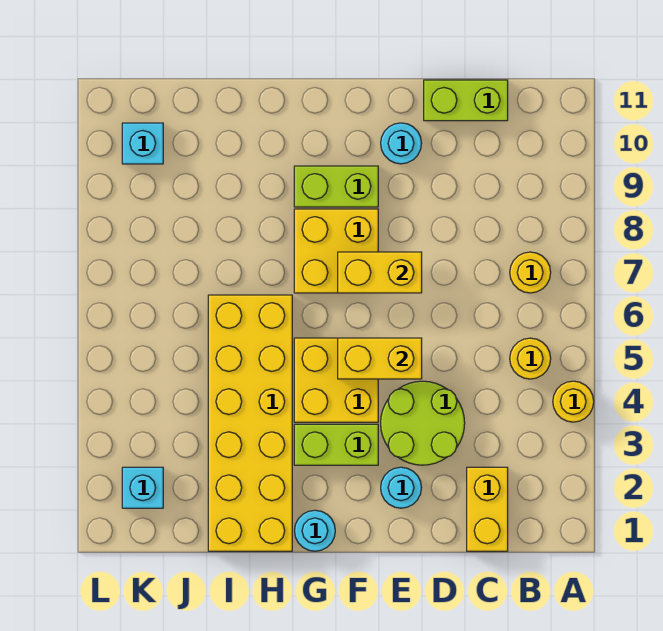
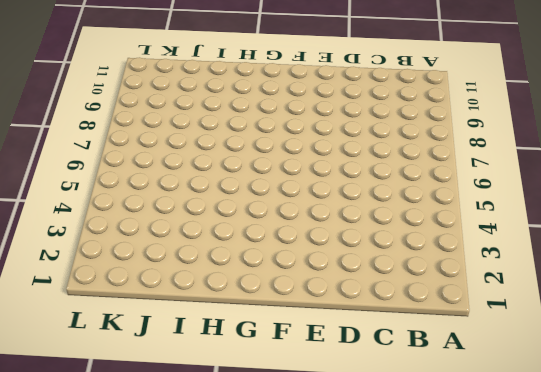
none -> yellow round brick A4 level 1
none -> yellow round brick B5 level 1
none -> yellow round brick B7 level 1

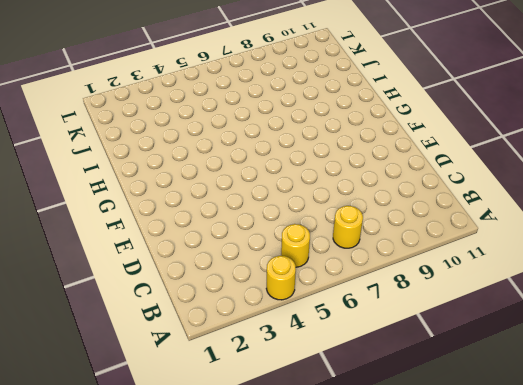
none -> yellow brick C1:C2 level 1
none -> lime brick C11:D11 level 1
none -> lime round brick D3:E4 level 1

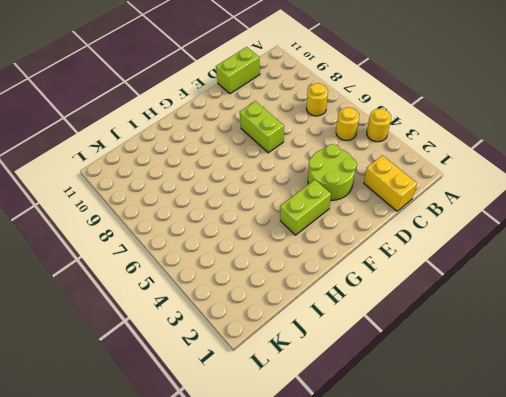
lime brick E7:E8 level 1 -> lime brick F9:G9 level 1
none -> cyan round brick E2 level 1
none -> cyan round brick E10 level 1
none -> yellow brick F4:G5 level 1

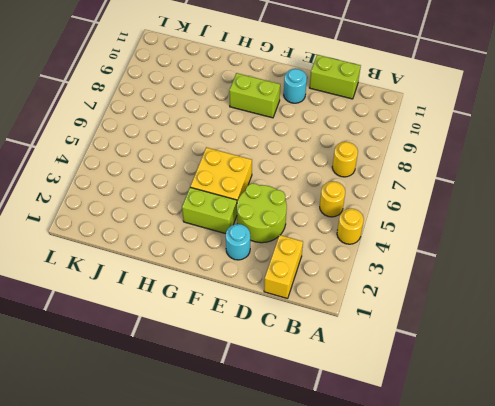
none -> yellow brick F7:G8 level 1
none -> cyan round brick G1 level 1
none -> yellow brick H1:I6 level 1

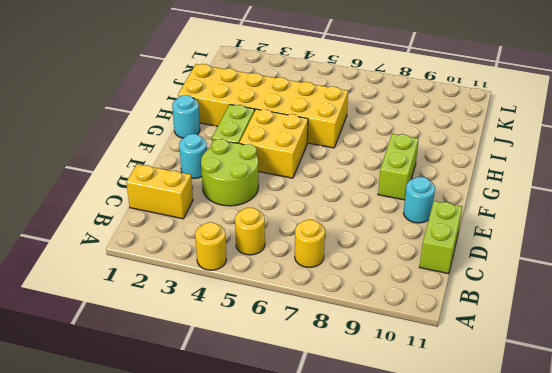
none -> yellow brick F7:G8 level 1
none -> cyan brick K2 level 1
none -> cyan brick K10 level 1

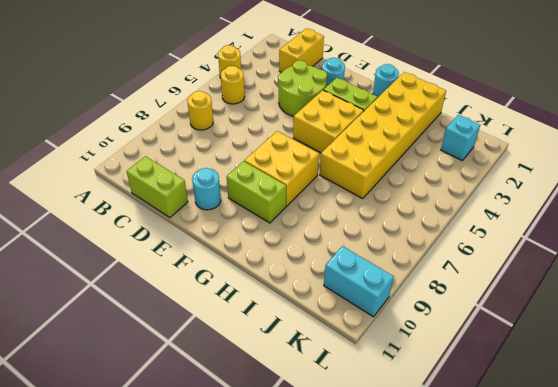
cyan brick K10:L10 level 1 -> cyan brick K10 level 1
none -> yellow brick E5:F5 level 2
none -> yellow brick E7:F7 level 2

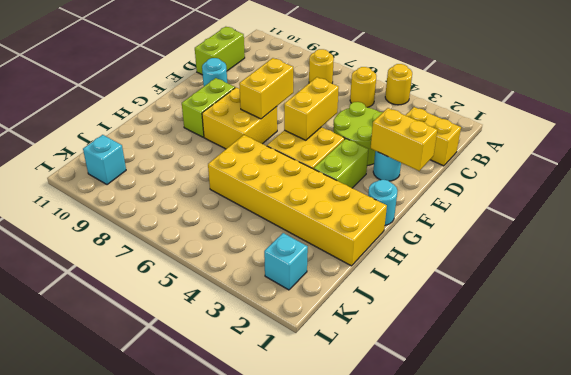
yellow brick E1:E2 level 2 -> none

